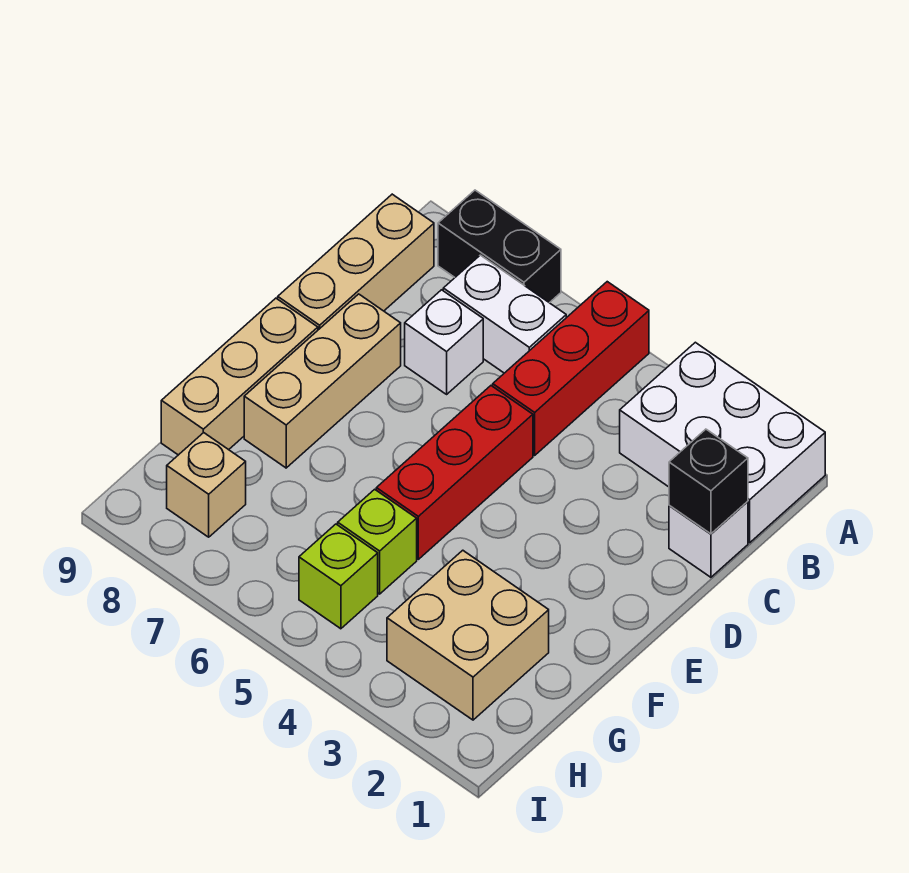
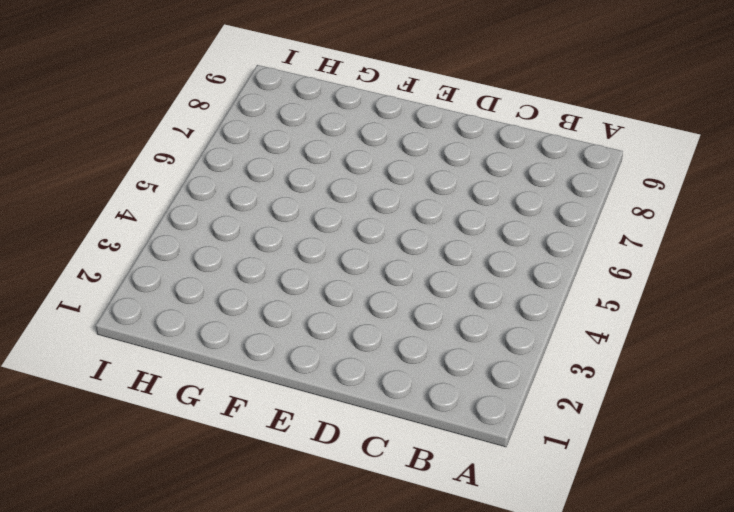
none -> white brick A1:B3 level 1
none -> red brick A5:C5 level 1
none -> black brick A7:A8 level 1

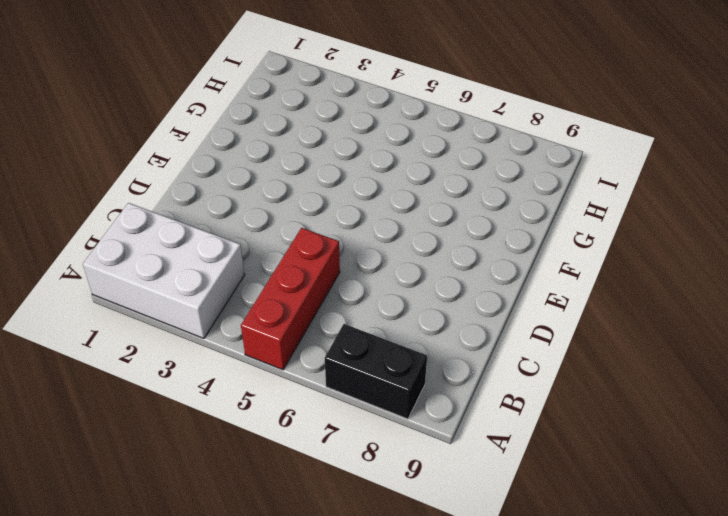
none -> white brick B6:B7 level 1
none -> tan brick B9:D9 level 1
none -> white brick C1 level 1

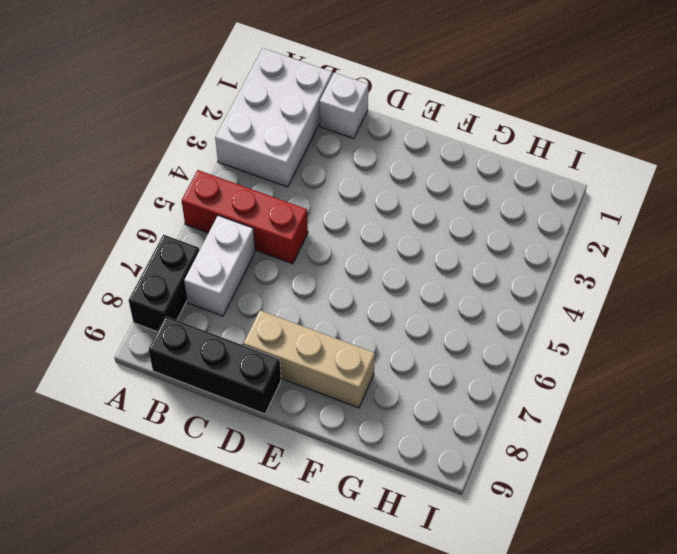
black brick B9:D9 level 1 -> tan brick B9:D9 level 1
none -> white brick C7 level 1
none -> red brick D5:F5 level 1
none -> tan brick E9:G9 level 1

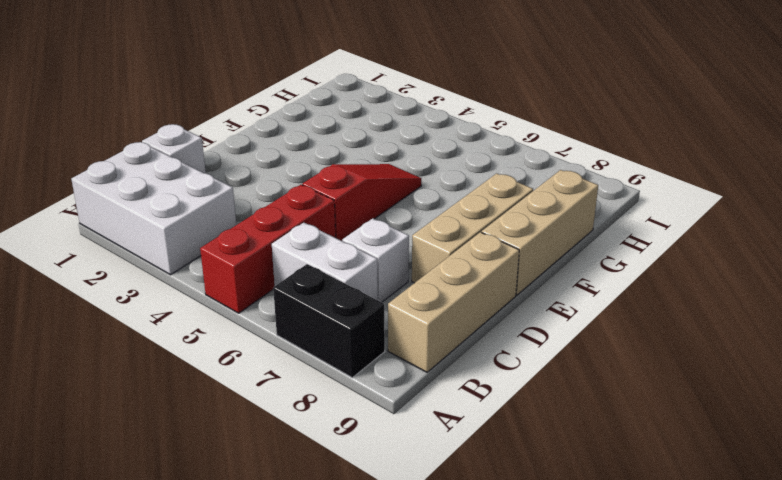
red slope D5:F5 level 1 top D -> red brick D5:F5 level 1
none -> tan brick G2:H3 level 1
none -> lime brick G5 level 1
none -> lime brick H5 level 1

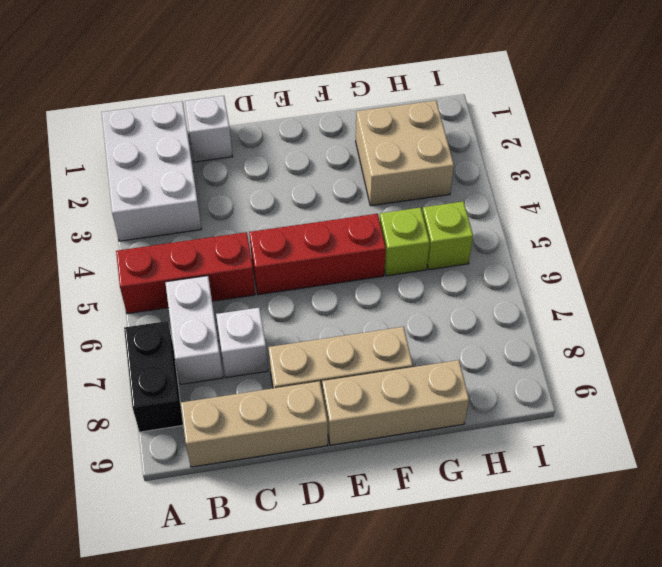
none -> tan brick H8 level 1
none -> black brick C1 level 2

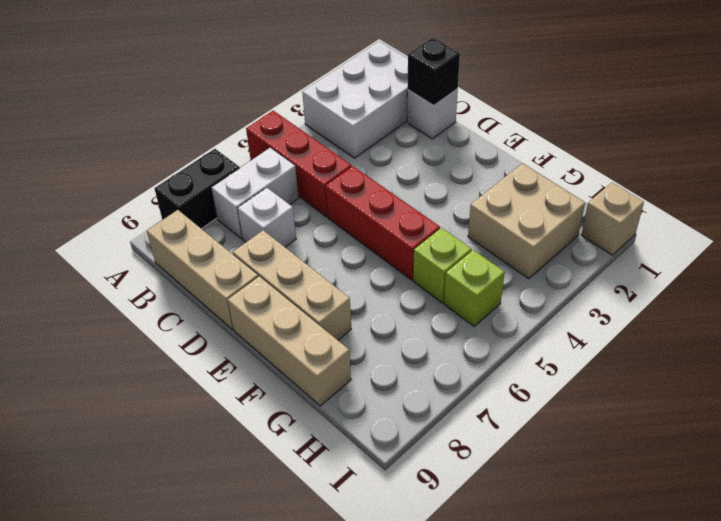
tan brick I1 level 1 -> tan brick H8 level 1

